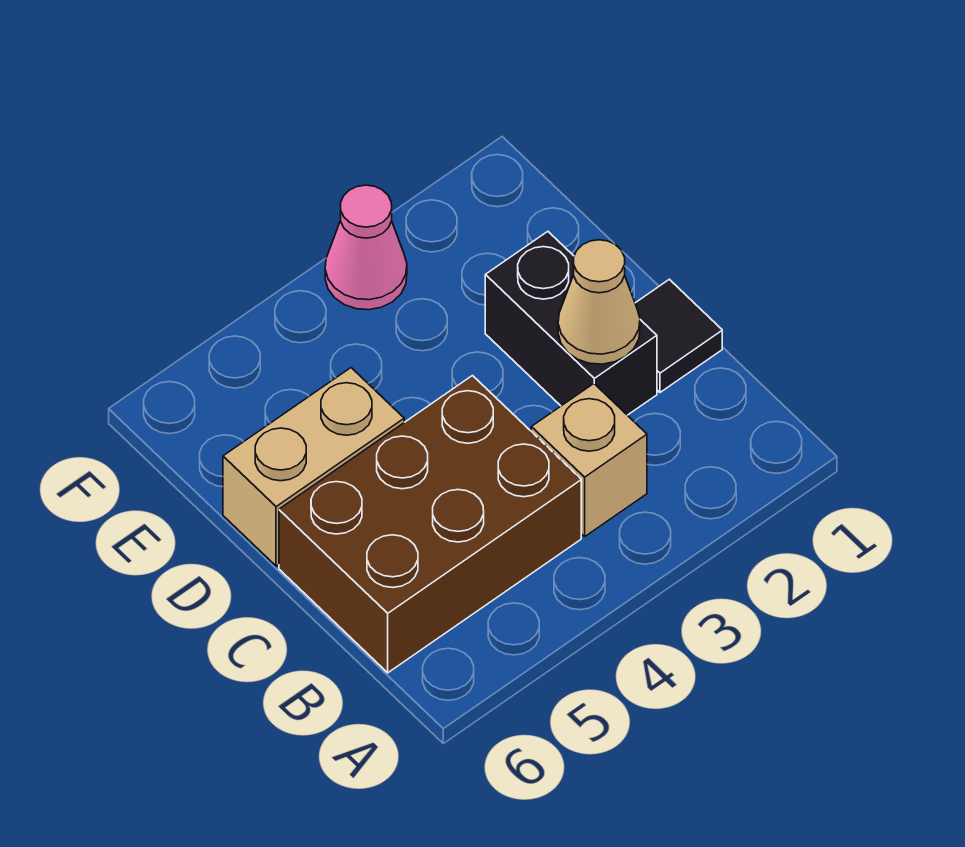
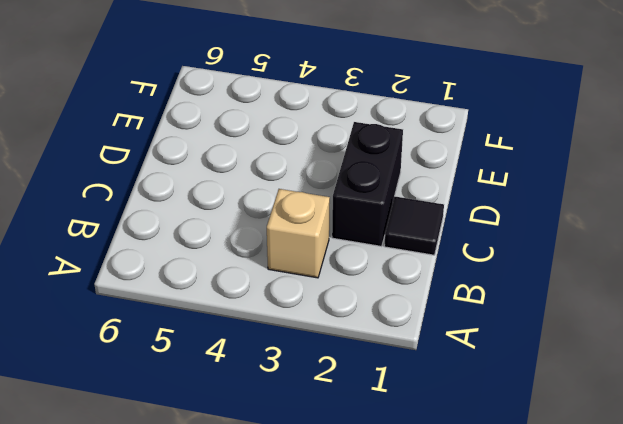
none -> brown brick B4:C6 level 1
none -> tan brick D5:D6 level 1

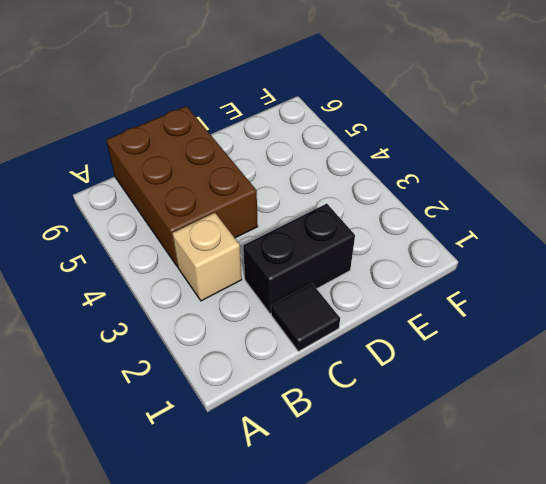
none -> tan brick D5:D6 level 1
none -> pink cone F3 level 1

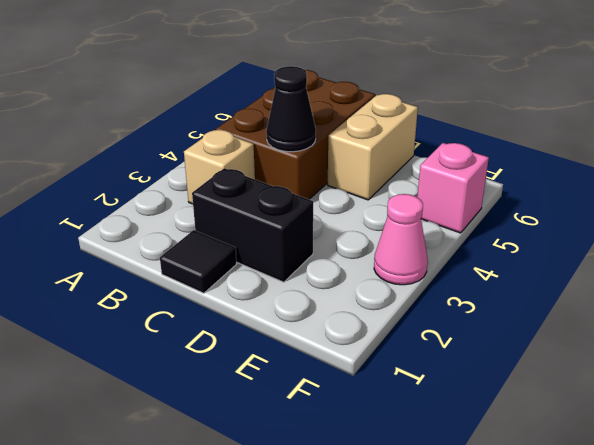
black cone C4 level 2 -> none
pink brick F5 level 1 -> none
none -> tan cone C2 level 2

